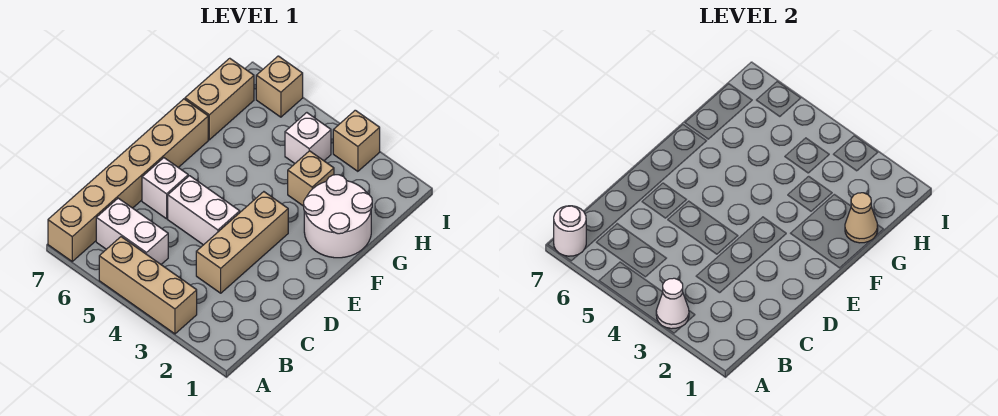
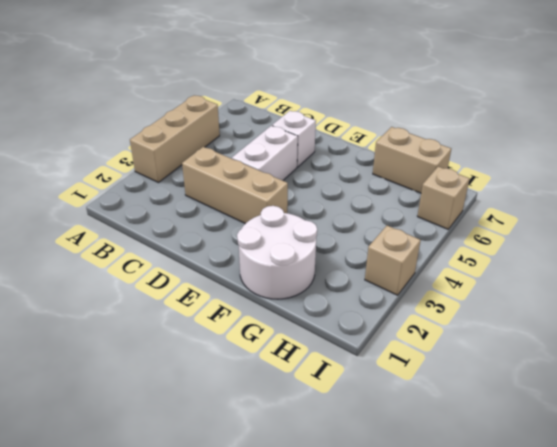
none -> tan brick A7:F7 level 1
none -> white brick B5:B6 level 1
none -> tan brick G3 level 1

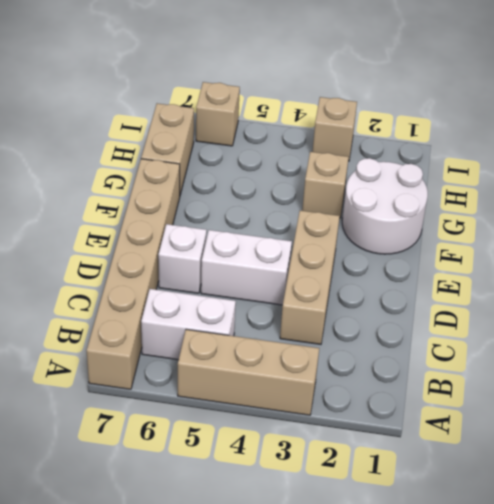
none -> white brick H4 level 1
none -> white cone A3 level 2
none -> white round brick A7 level 2

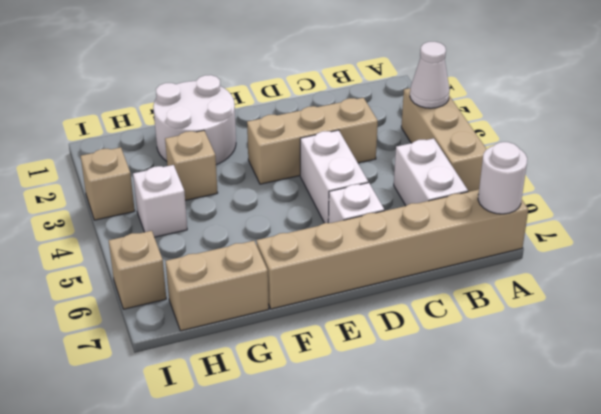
none -> tan cone G1 level 2

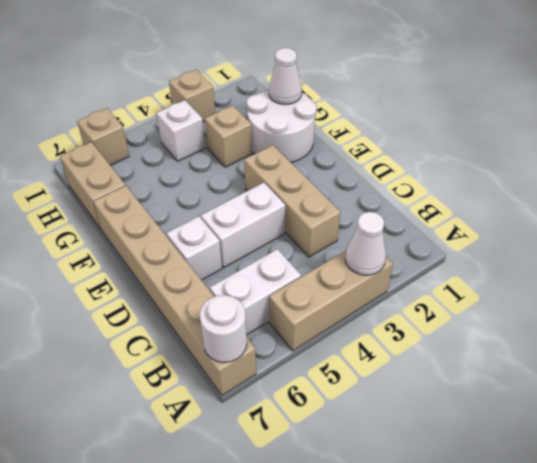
white cone G1 level 2 -> tan cone G1 level 2

